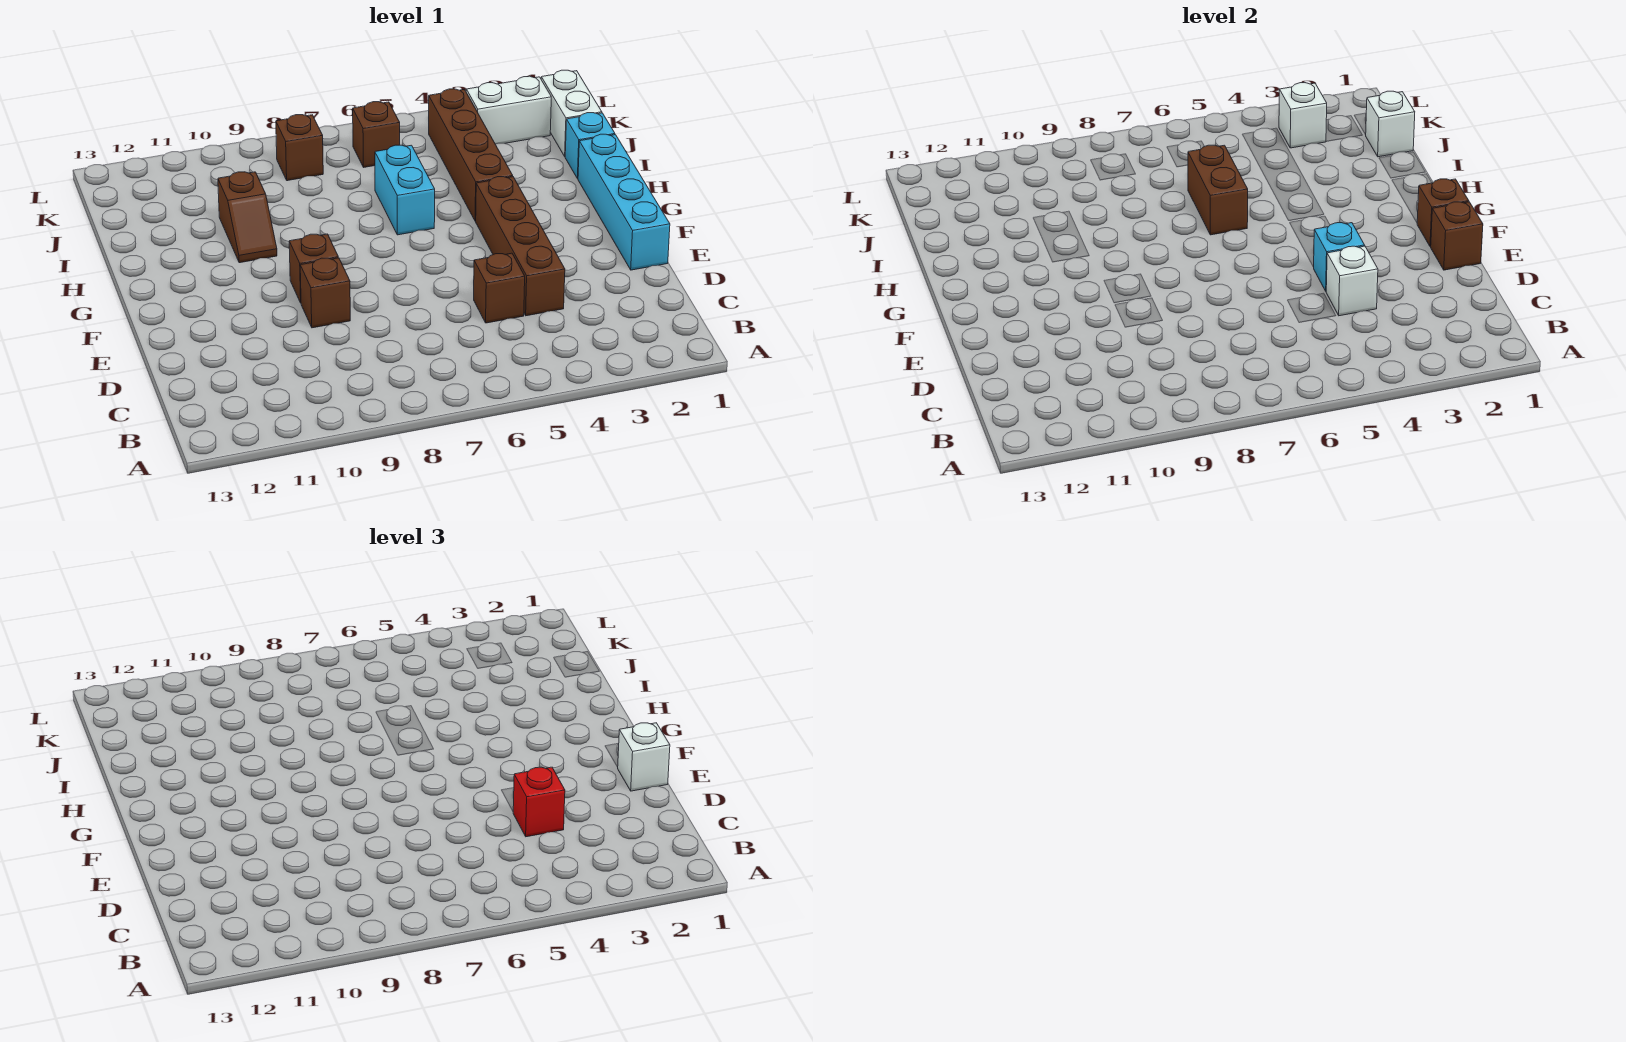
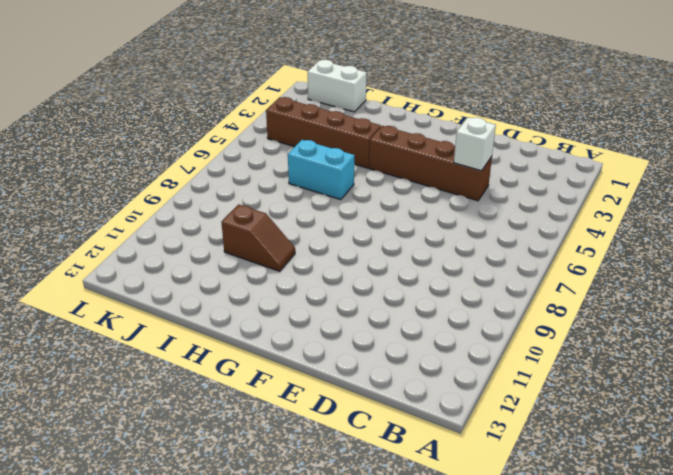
none -> brown brick D5 level 1
none -> cyan brick E1:H1 level 1
none -> brown brick E9 level 1

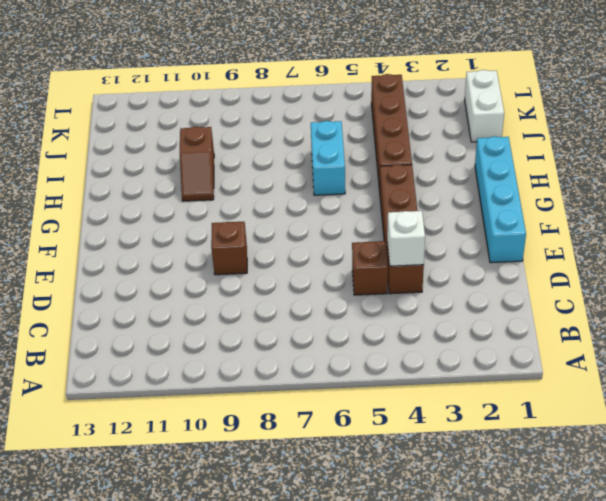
none -> brown brick F9 level 1
none -> cyan brick I1 level 1
none -> white brick K2:K3 level 1

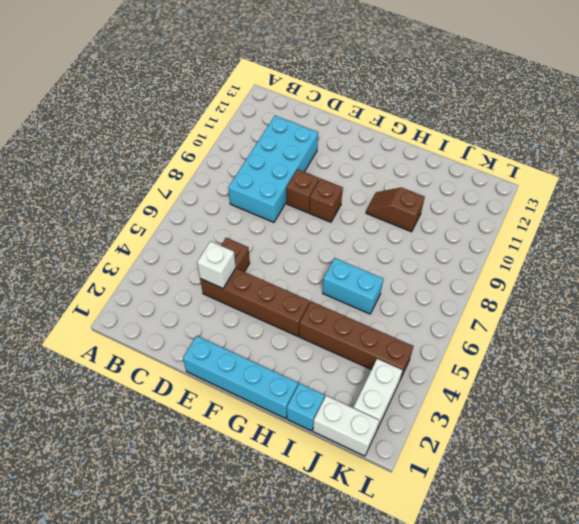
cyan brick C8:D11 level 1 -> none
none -> brown brick K6 level 1
none -> brown brick K8 level 1
none -> brown brick E1 level 2

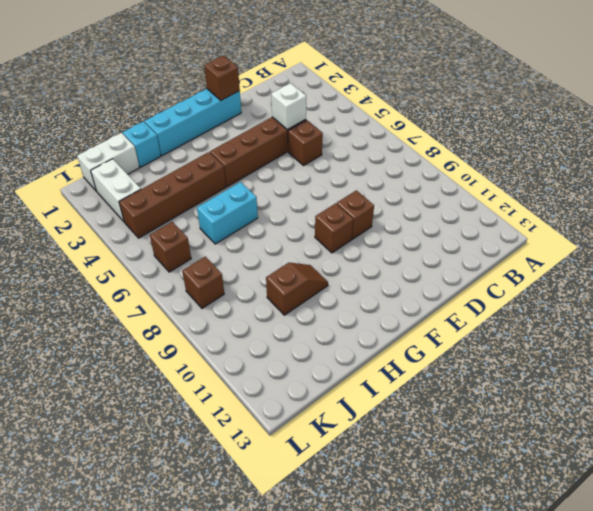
none -> cyan brick E4 level 2
none -> brown brick F1 level 2
none -> brown brick H6:I6 level 2

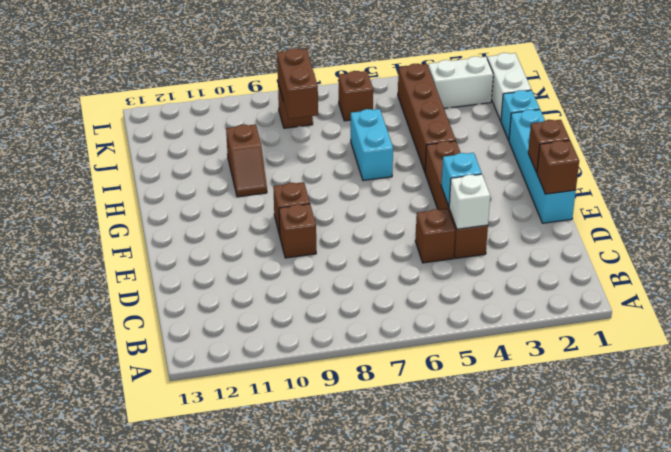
brown brick J8:K8 level 2 -> brown brick H6:I6 level 2
none -> white brick J1 level 2
none -> white brick K3 level 2
none -> red brick D4 level 3

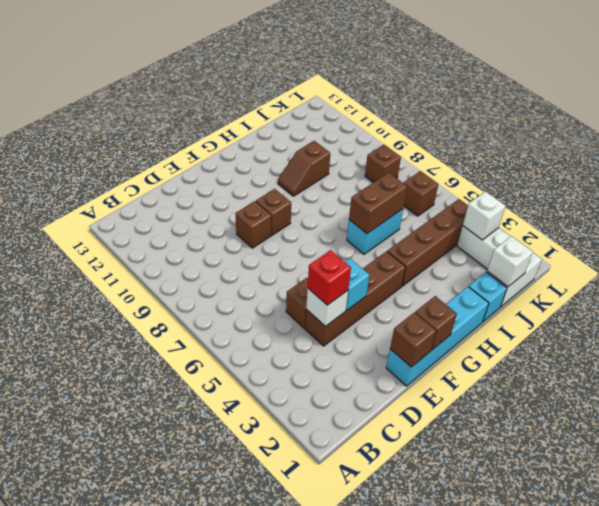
none -> white brick E1 level 3

